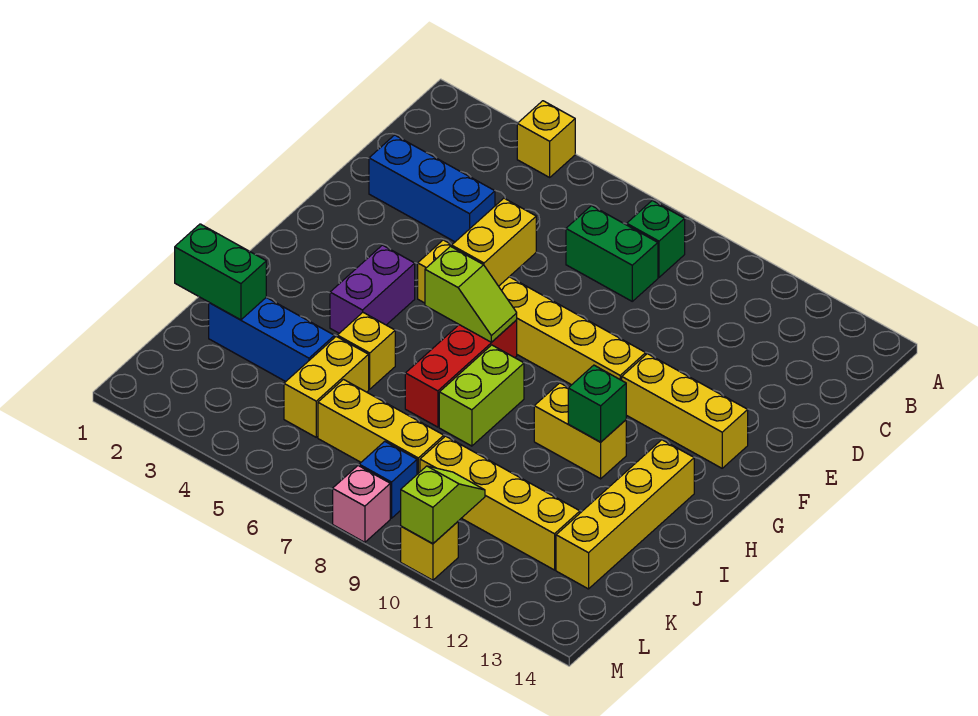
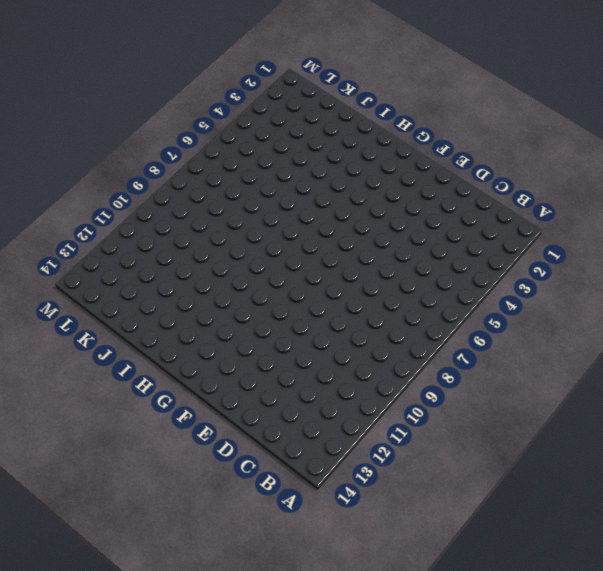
none -> yellow brick A4 level 1
none -> green brick B8 level 1
none -> green brick C7:C8 level 1

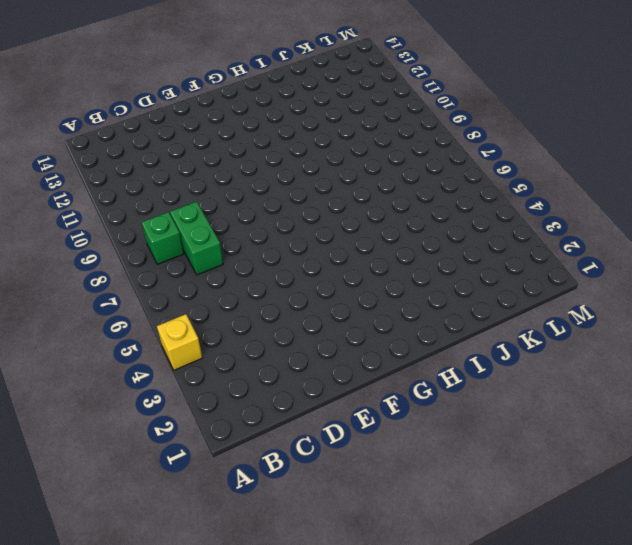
none -> blue brick D2:D4 level 1
none -> yellow brick F5:F10 level 1
none -> yellow brick F11:F13 level 1

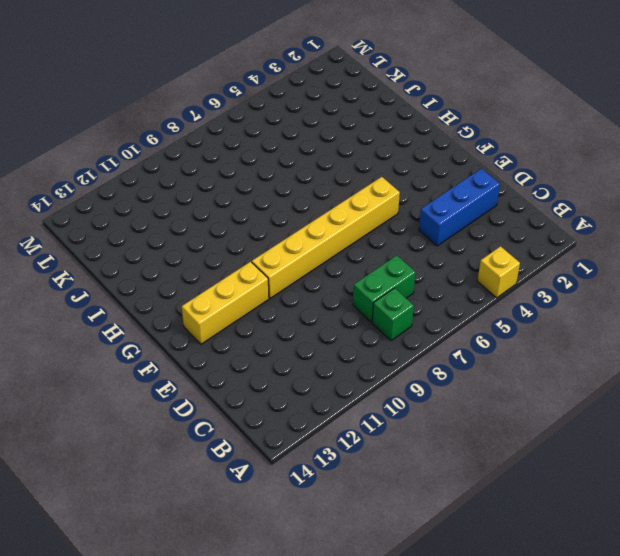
none -> purple brick G4:H4 level 1
none -> red brick G7:I7 level 1
none -> lime brick H8:I8 level 1

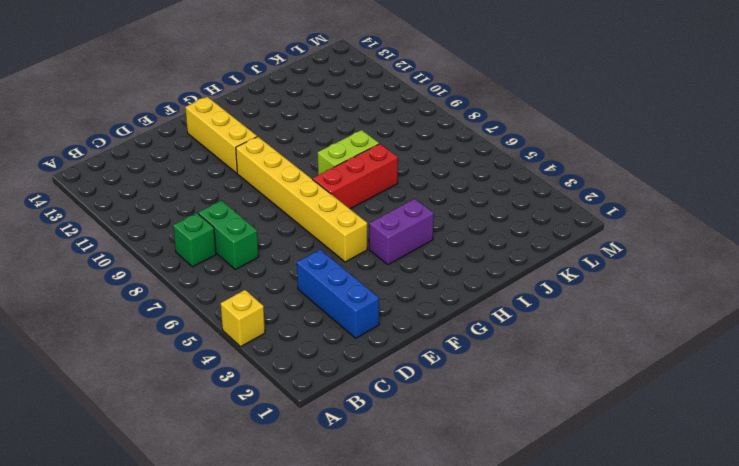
none -> yellow brick H10:H11 level 1
none -> yellow brick H13:K13 level 1
none -> yellow brick I5 level 1

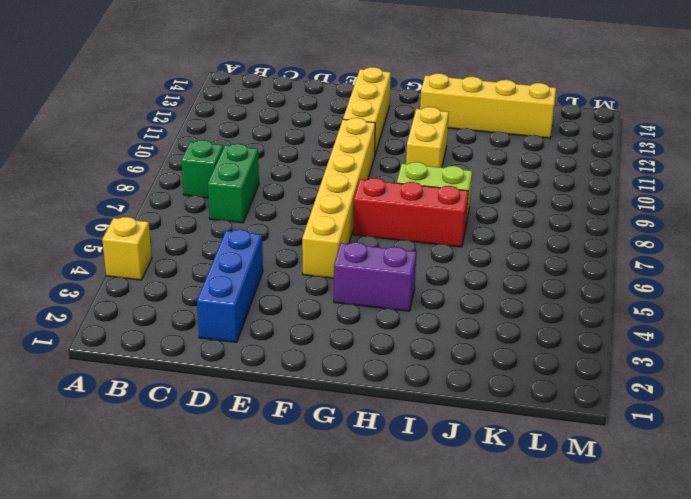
none -> yellow brick I5 level 1
none -> blue brick J2:J4 level 1
none -> yellow brick J5:K5 level 1

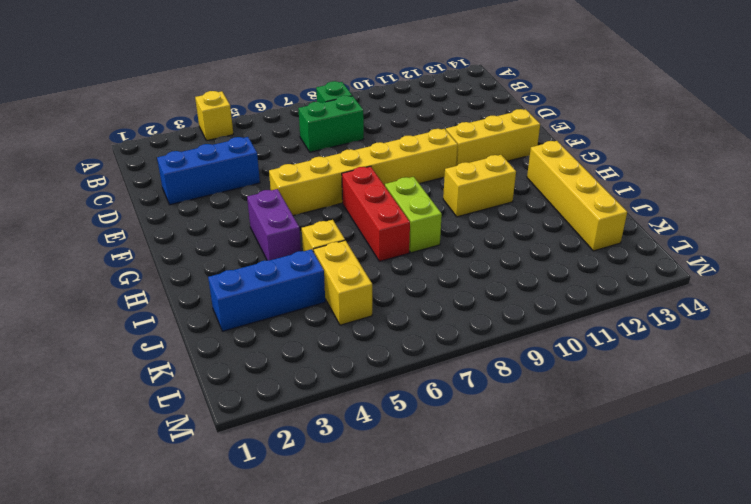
none -> yellow brick K6:K8 level 1
none -> yellow brick K9:K12 level 1
none -> blue brick L8 level 1

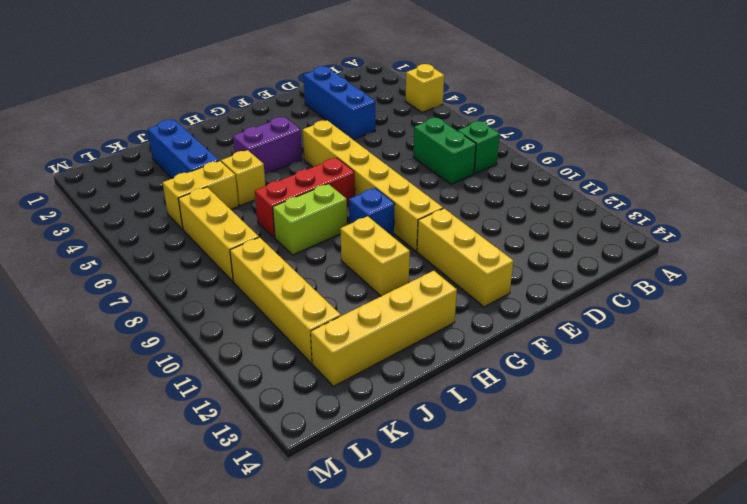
blue brick G9 level 1 -> blue brick L8 level 1
none -> pink brick M8 level 1
none -> yellow brick M10 level 1
none -> yellow brick E6:F6 level 2

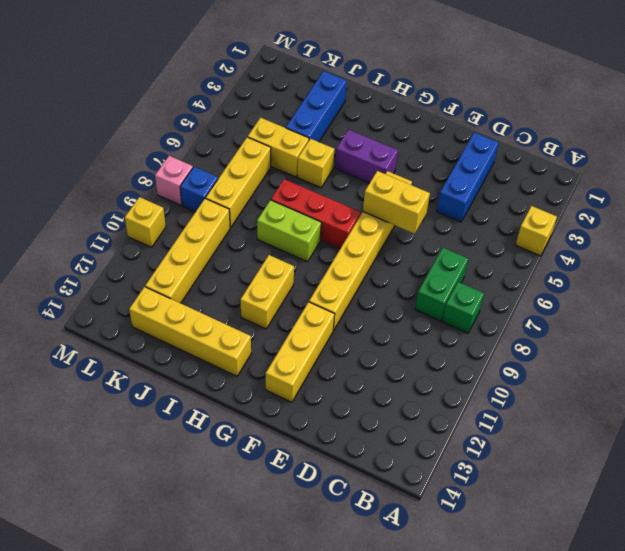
none -> lime slope G6:G7 level 2 top 6
none -> green brick H11 level 2
none -> green brick J1:J2 level 2

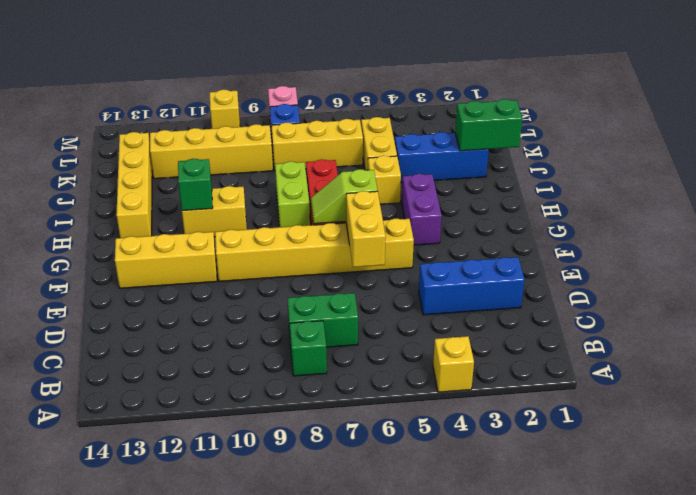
none -> lime slope L10:M10 level 2 top M

